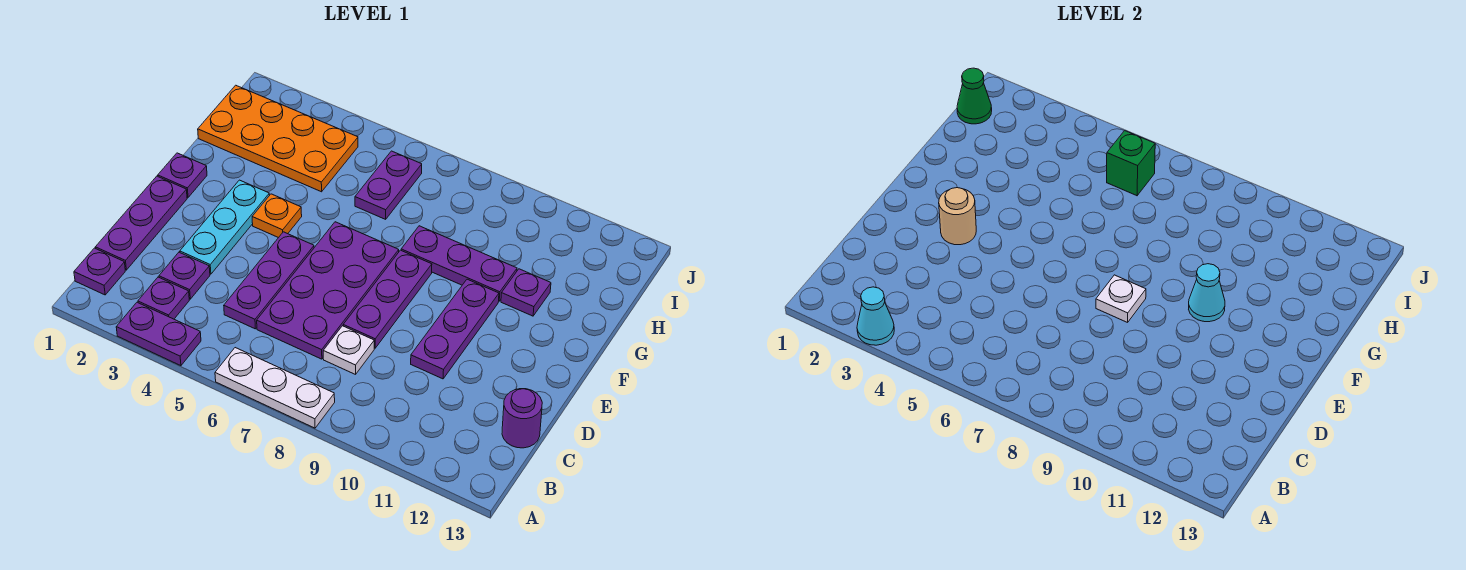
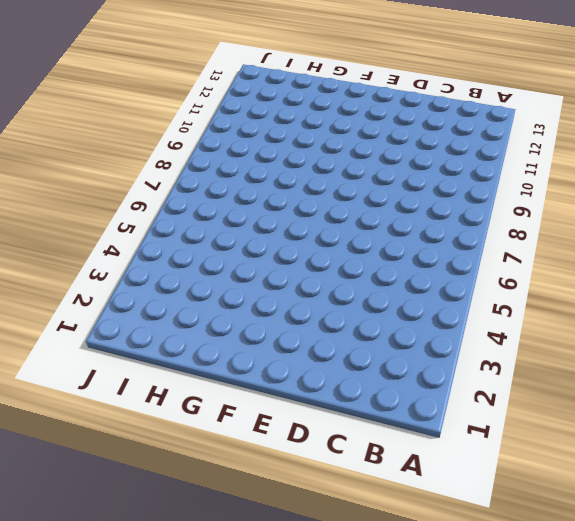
none -> purple plate A3:A4 level 1
none -> white plate A6:A8 level 1
none -> purple plate B1 level 1

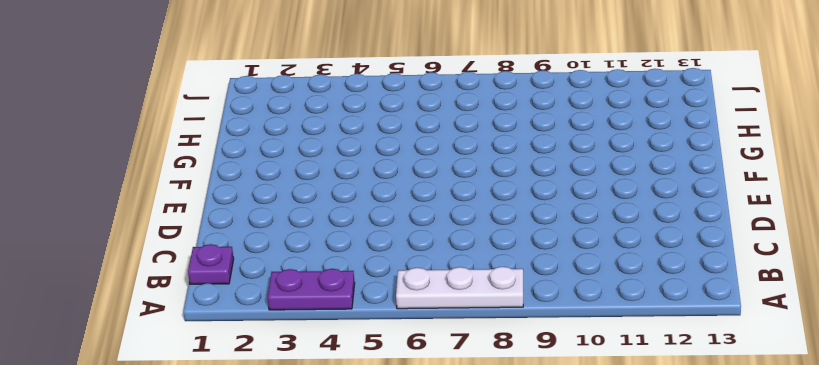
none -> purple plate B3 level 1
none -> purple plate C1:E1 level 1
none -> purple plate C3 level 1

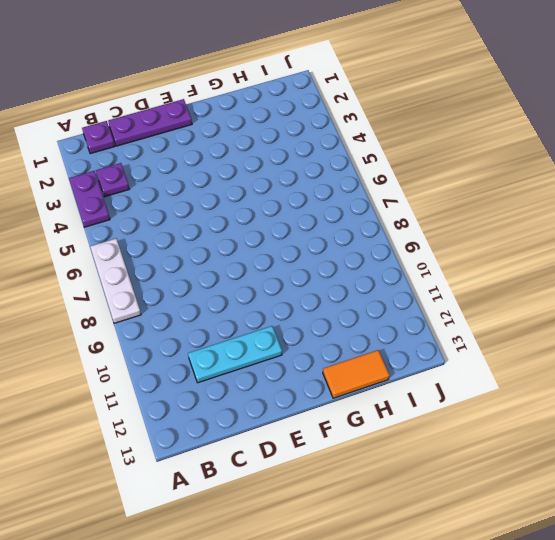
cyan plate C11:E11 level 1 -> cyan plate D3:F3 level 1
orange tile G13:H13 level 1 -> none
none -> purple plate C3 level 1
none -> purple plate C5:E5 level 1
none -> purple plate C6:F7 level 1

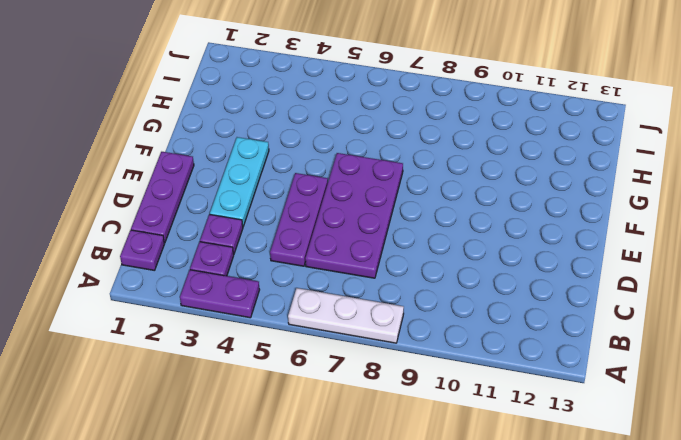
none -> white plate C8 level 1
none -> purple round brick C13 level 1
none -> purple plate D8:F8 level 1

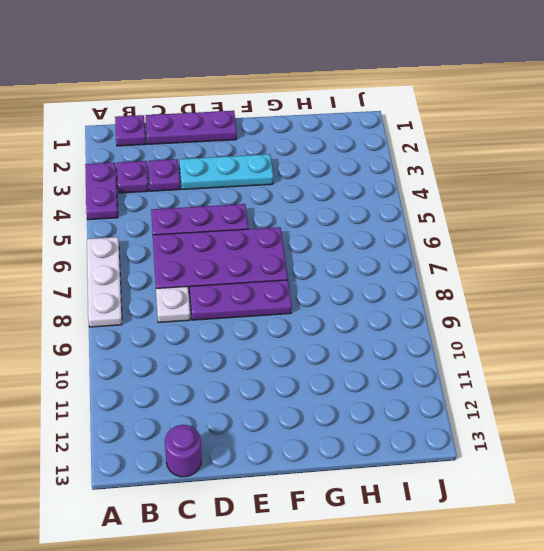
none -> purple plate D10:F10 level 1
none -> purple plate F1 level 1
none -> orange plate F4 level 1

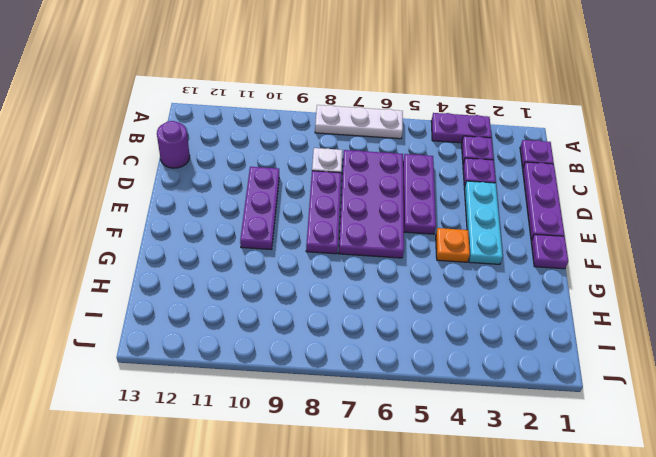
none -> purple plate G8:G10 level 1
none -> purple plate G11 level 1
none -> orange plate H1:I4 level 1

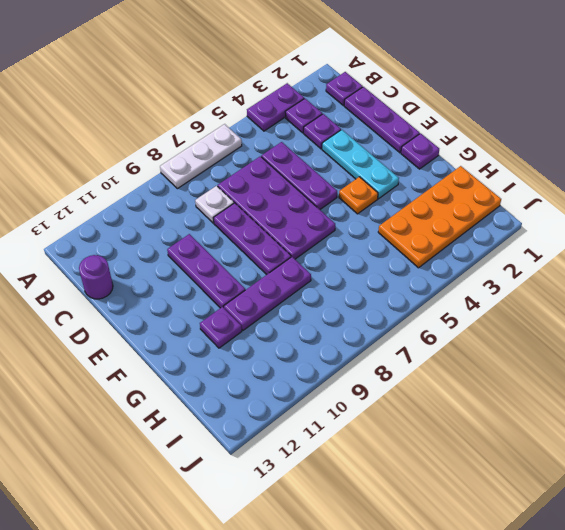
none -> purple plate H6:I6 level 1
none -> cyan cone A3 level 2
none -> tan round brick E3 level 2

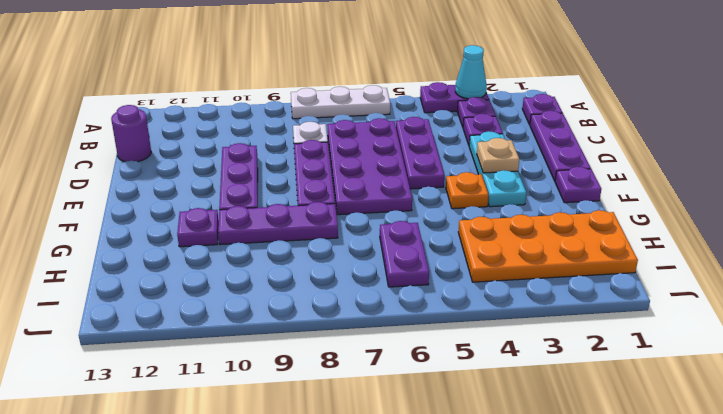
tan plate E3 level 2 -> tan round brick E3 level 2
none -> white plate E8 level 2
none -> cyan cone F10 level 2
none -> green cone I1 level 2

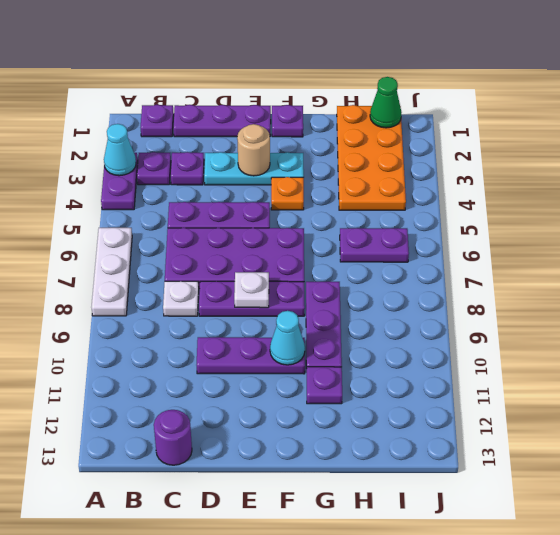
none -> green brick I6 level 2

